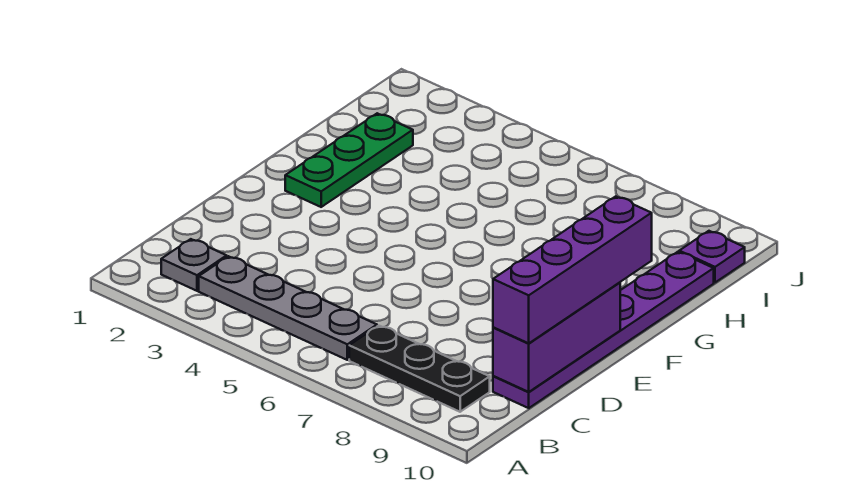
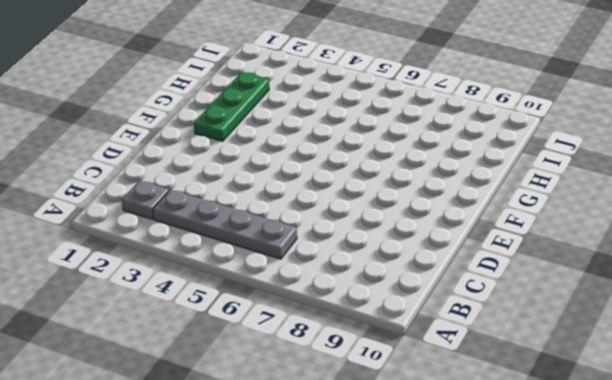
none -> black plate B7:B9 level 1
none -> purple plate C10:H10 level 1

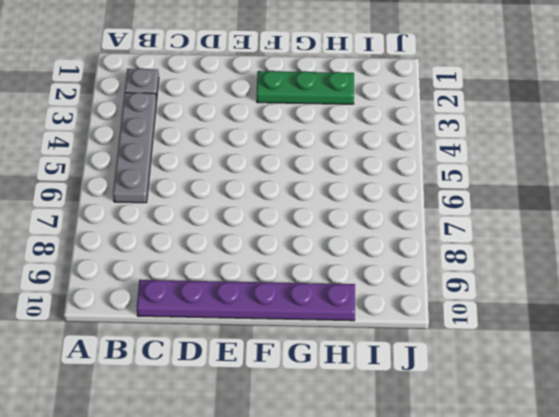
none -> black plate B7:B9 level 1
none -> purple plate I10 level 1

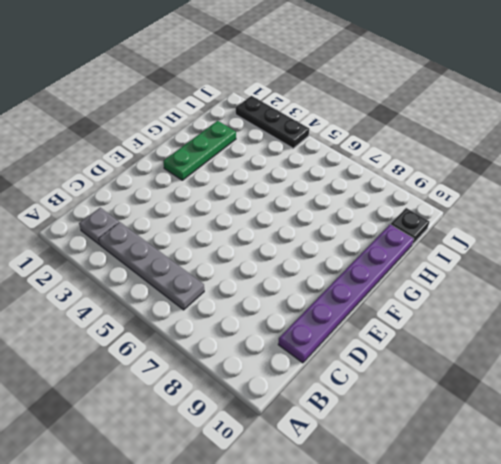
black plate I10 level 1 -> purple plate I10 level 1
black plate J2:J4 level 1 -> black plate B7:B9 level 1
none -> purple brick C10:E10 level 2
none -> purple brick C10:F10 level 3

